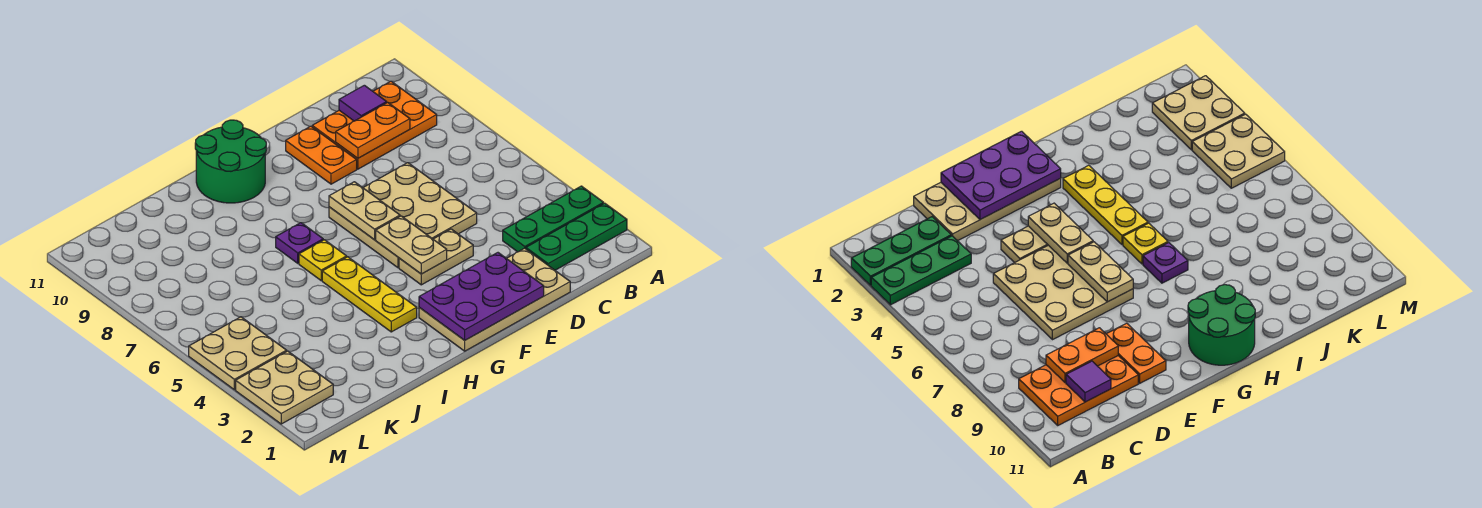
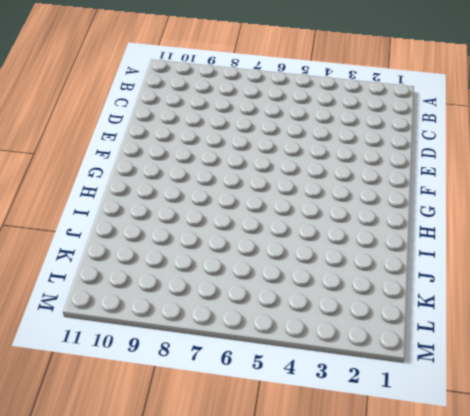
none -> green plate A2:C2 level 1
none -> green plate A3:C3 level 1
none -> orange plate B9:D10 level 1

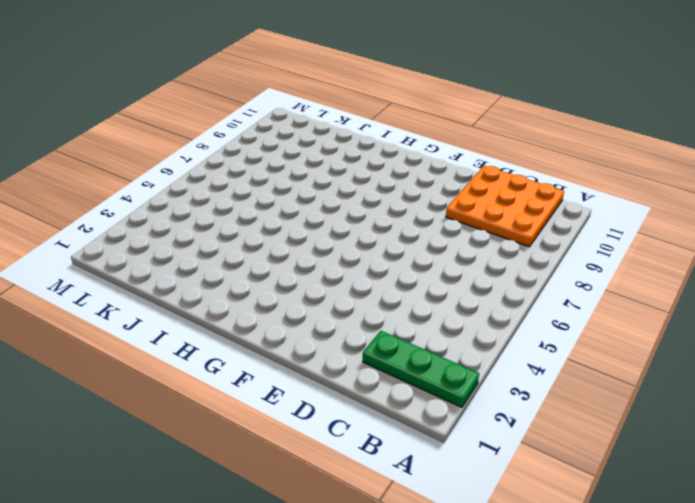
orange plate B9:D11 level 1 -> orange plate B9:D10 level 1
none -> green plate A3:C3 level 1
none -> tan plate D1:G2 level 1
none -> tan plate D5:F7 level 1

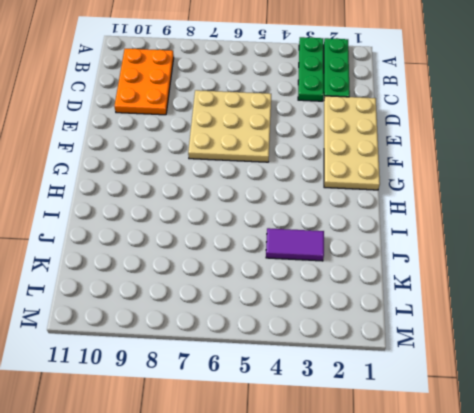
purple tile J3:J4 level 1 -> none
none -> tan plate E4:F4 level 1
none -> orange plate E9:E10 level 1
none -> green round brick G10:H11 level 1

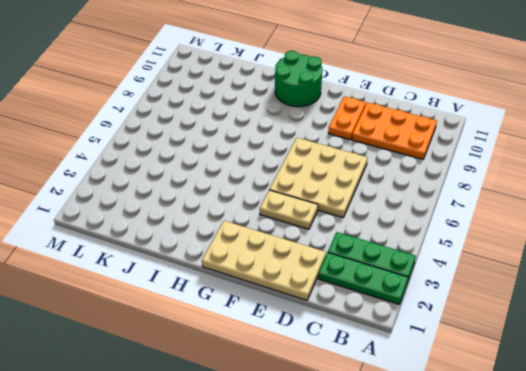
none -> yellow plate H3:H5 level 1
none -> yellow plate H6 level 1
none -> purple plate H7 level 1

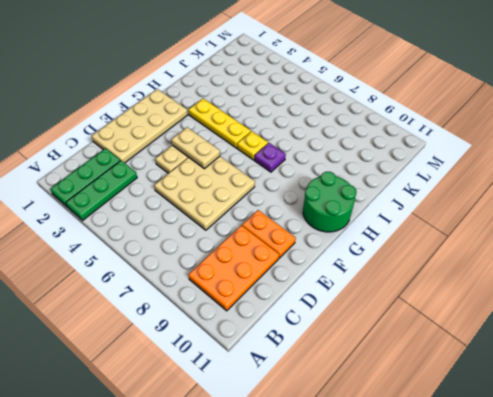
none -> tan plate L2:M3 level 1
none -> tan plate L4:M5 level 1
none -> orange plate C9:D9 level 2

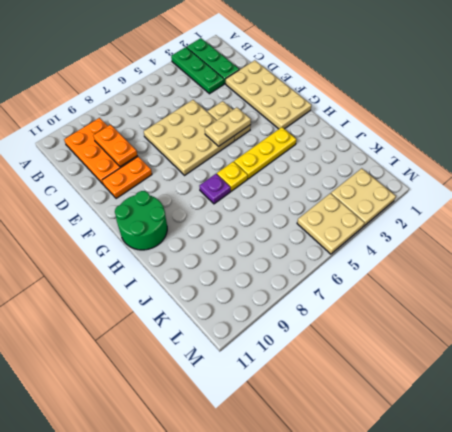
none -> purple tile C10 level 2
none -> purple plate E1:G2 level 2
none -> tan plate F6:F7 level 2

